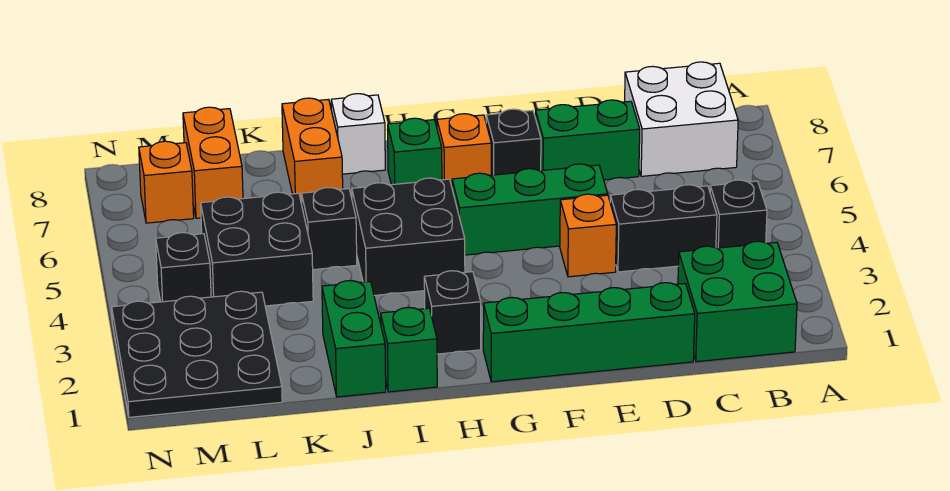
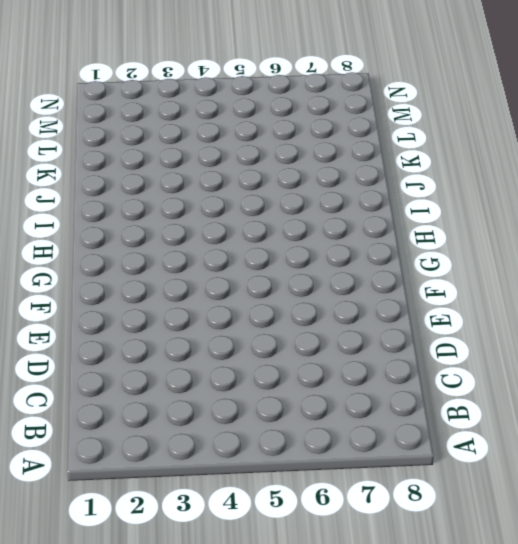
none -> green brick B1:C2 level 1
none -> black brick B4 level 1
none -> white brick B7:C8 level 1

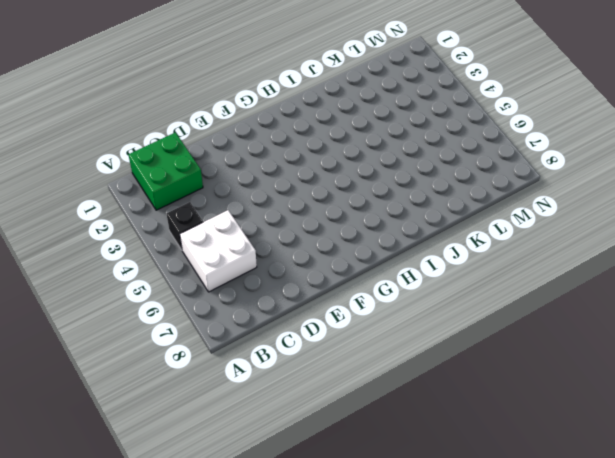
white brick B5:C6 level 1 -> white brick B7:C8 level 1
none -> black brick C4:D4 level 1
none -> green brick D1:G1 level 1
none -> green brick D7:E7 level 1

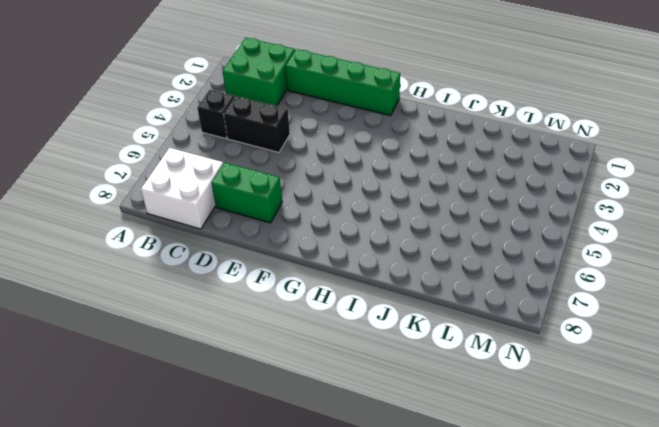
none -> orange brick E4 level 1
none -> green brick E5:G5 level 1
none -> black brick F7 level 1

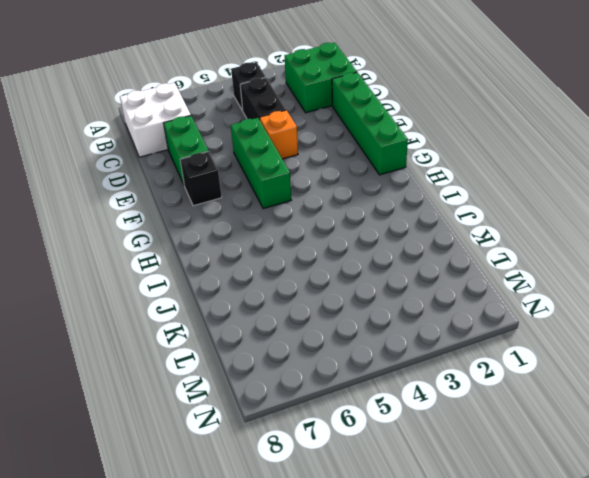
none -> orange brick G7 level 1
none -> black brick H2 level 1
none -> black brick H4:I5 level 1

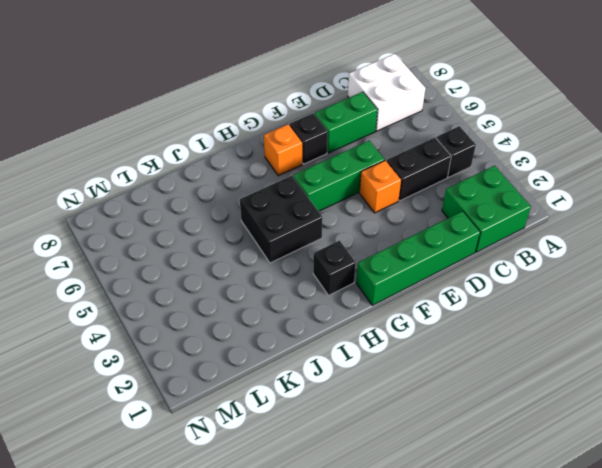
none -> green brick H7 level 1
none -> green brick I1 level 1
none -> white brick I8 level 1

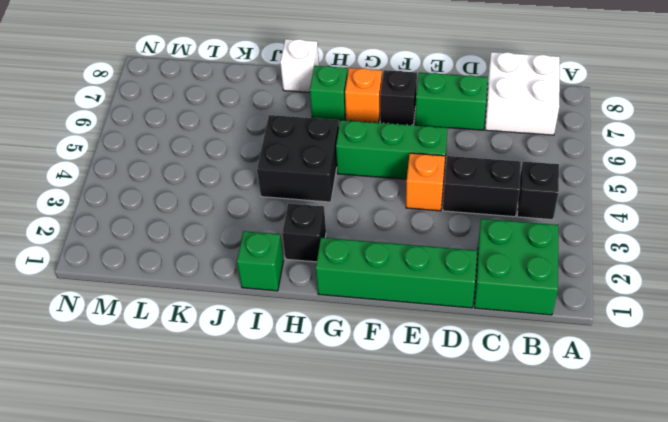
none -> green brick J1:J2 level 1
none -> black brick J5 level 1
none -> orange brick J7:J8 level 1

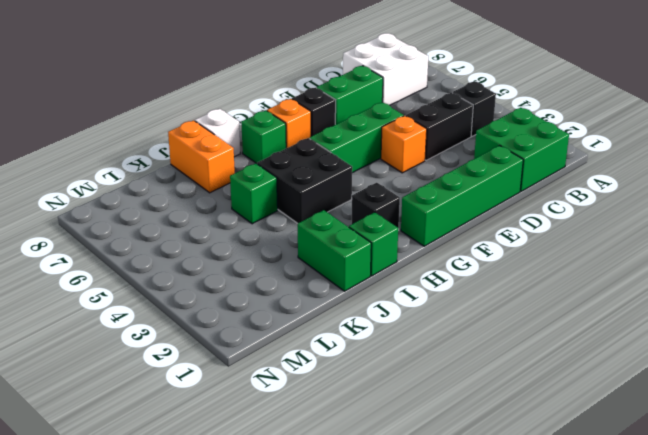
green brick J5 level 1 -> black brick J5 level 1
none -> black brick K4:L5 level 1
none -> black plate L1:N3 level 1
none -> orange brick L7:L8 level 1

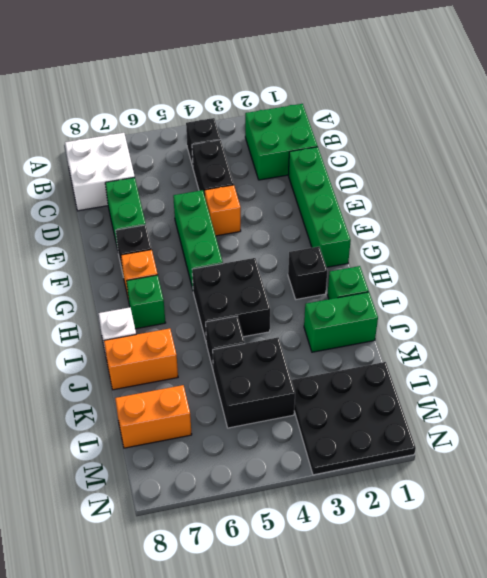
none -> black brick M4 level 1
none -> orange brick M7 level 1

